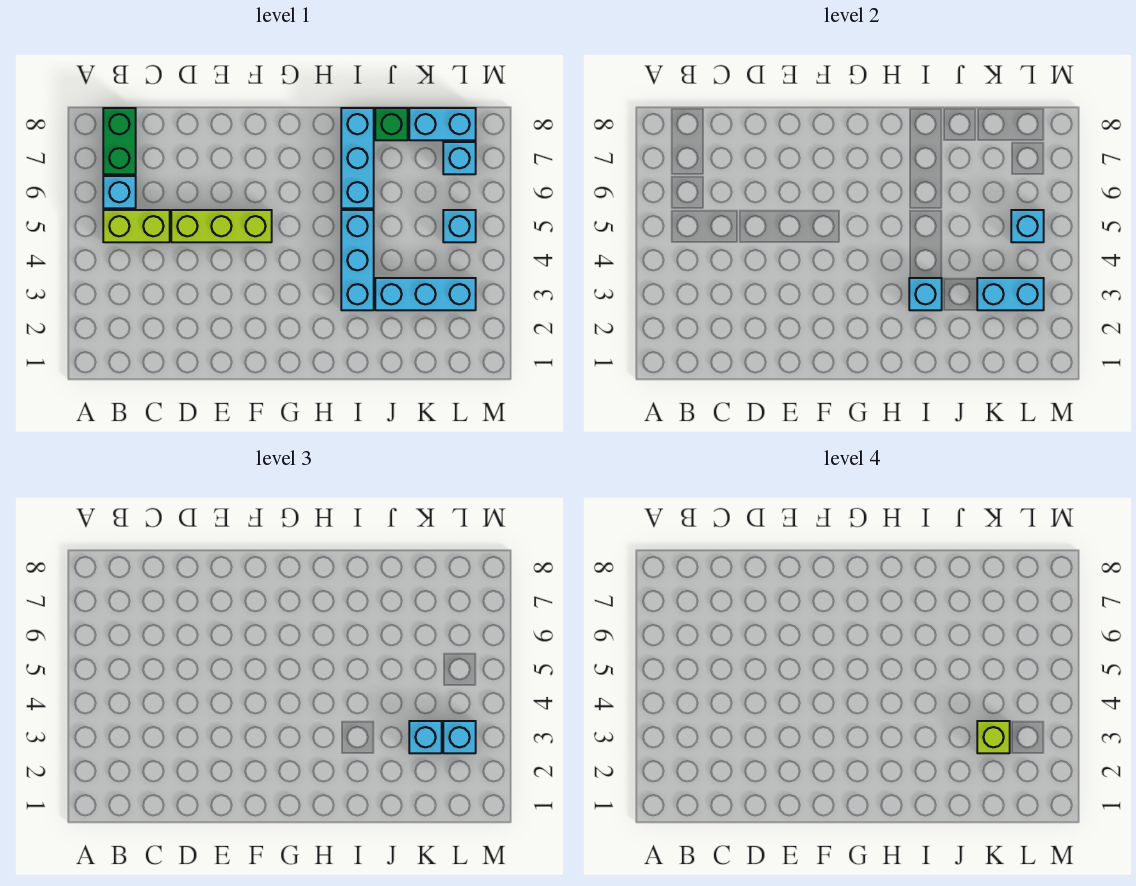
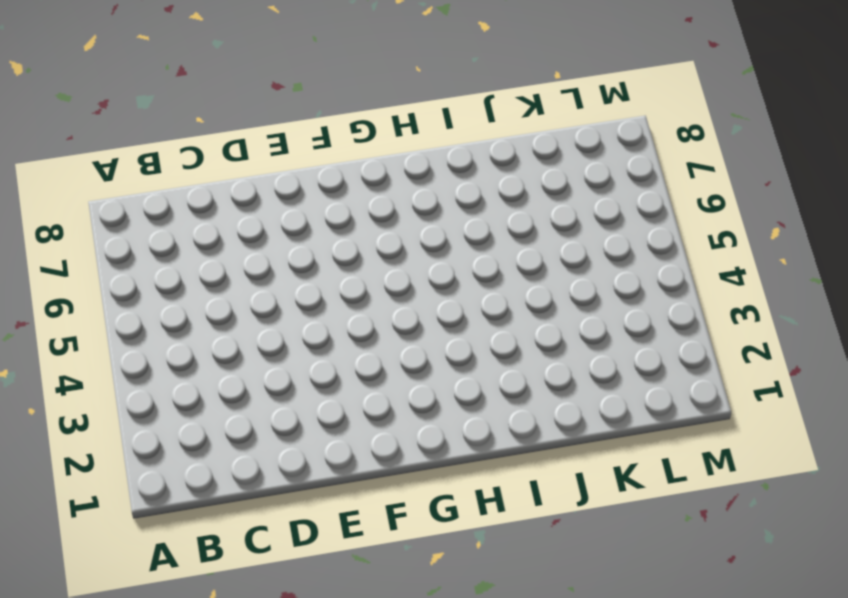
none -> lime brick B5:C5 level 1
none -> cyan brick B6 level 1
none -> green brick B7:B8 level 1

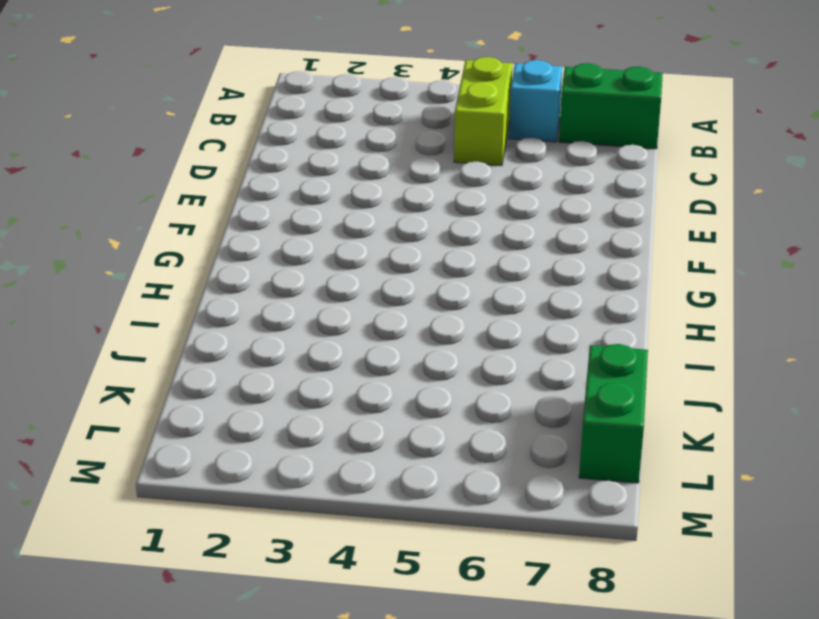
green brick K8:L8 level 1 -> cyan brick K8:L8 level 1
none -> lime brick D5:F5 level 1
none -> cyan brick I3:I5 level 1
none -> cyan brick I6:I8 level 1

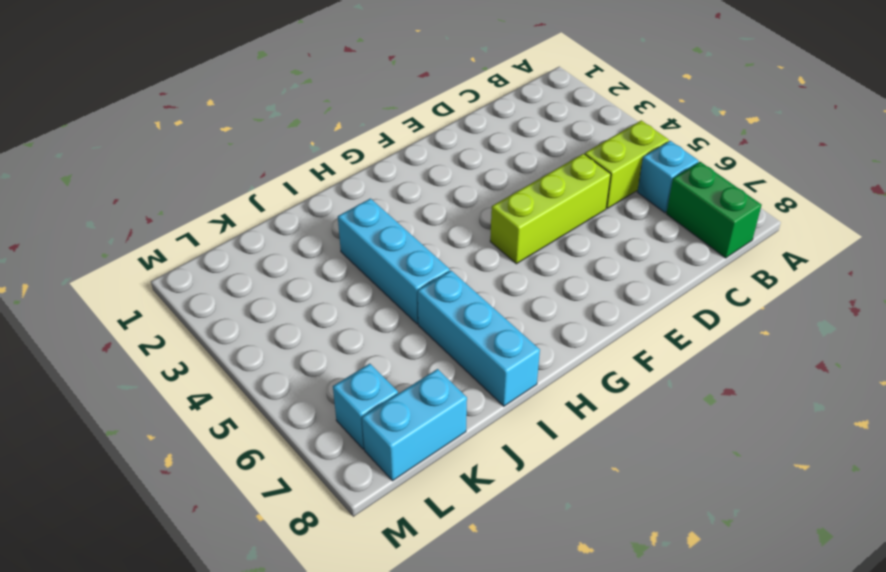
none -> cyan brick J3:L3 level 1
none -> green brick J8 level 1
none -> cyan brick L5 level 1

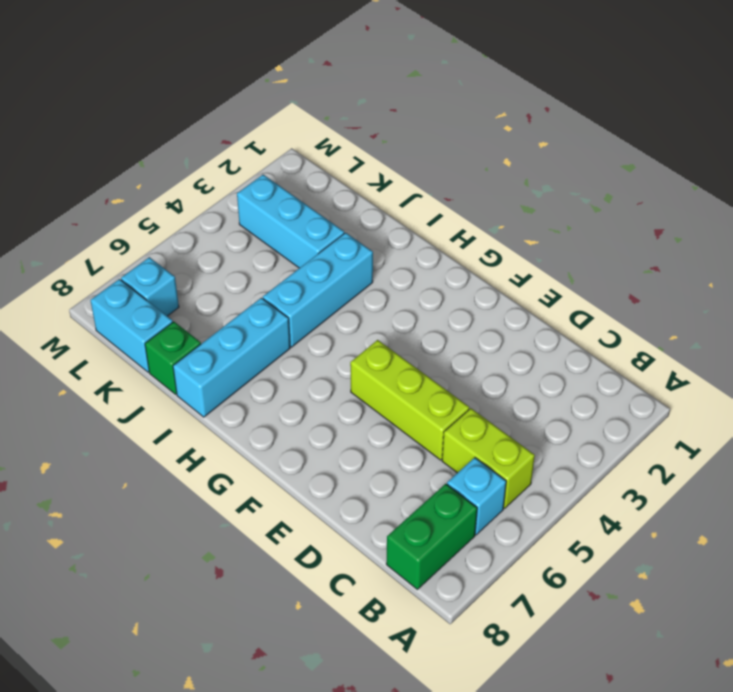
none -> cyan brick L5 level 1
none -> cyan brick I3 level 2
none -> cyan brick K3:L3 level 2

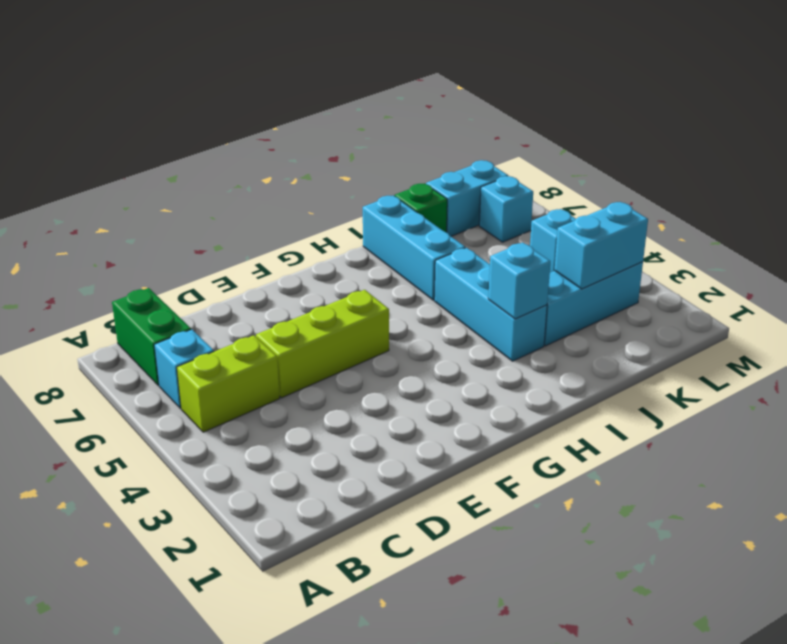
none -> cyan brick L5 level 2
none -> cyan brick K3 level 3
none -> cyan brick L3 level 3

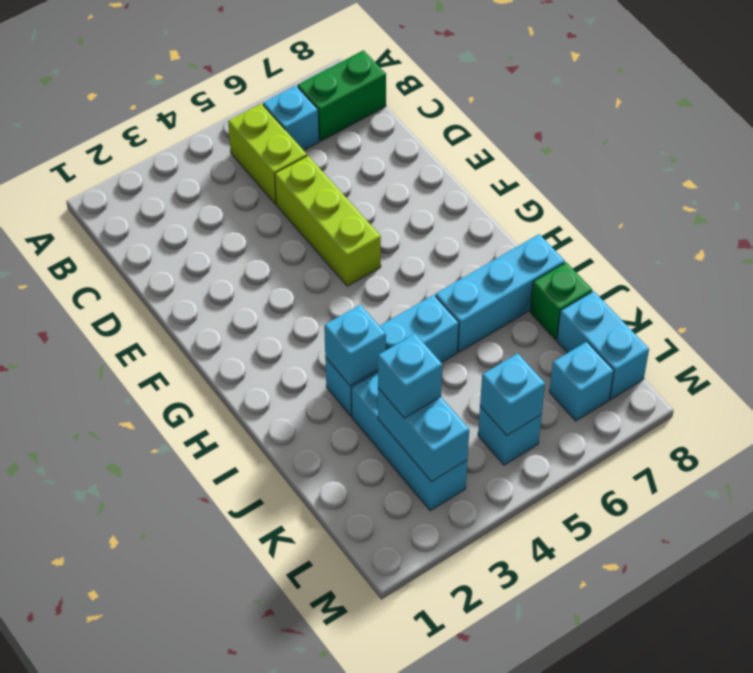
none -> cyan brick L3 level 3
none -> lime brick K3 level 4

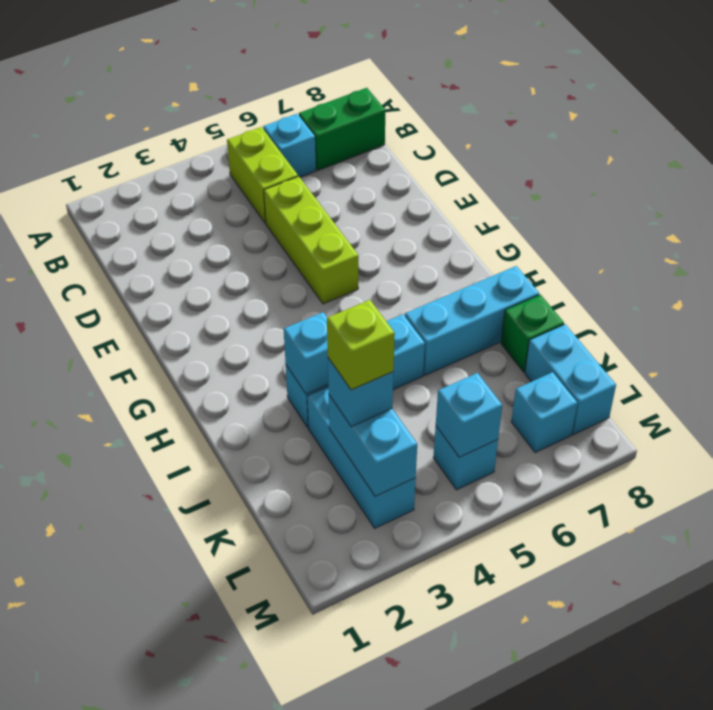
none -> cyan brick L3 level 3

